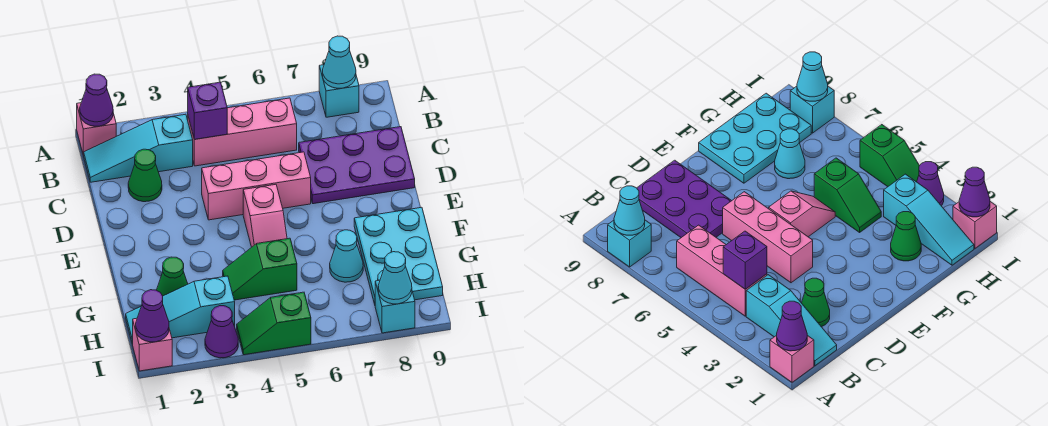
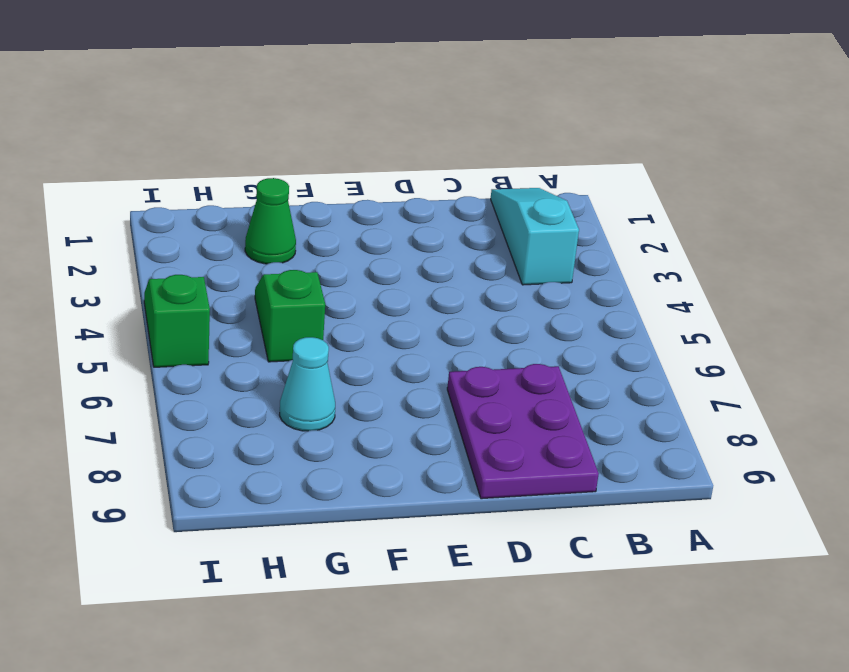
none -> pink brick A1 level 1
none -> cyan brick A8 level 1
none -> pink brick B4:B6 level 1

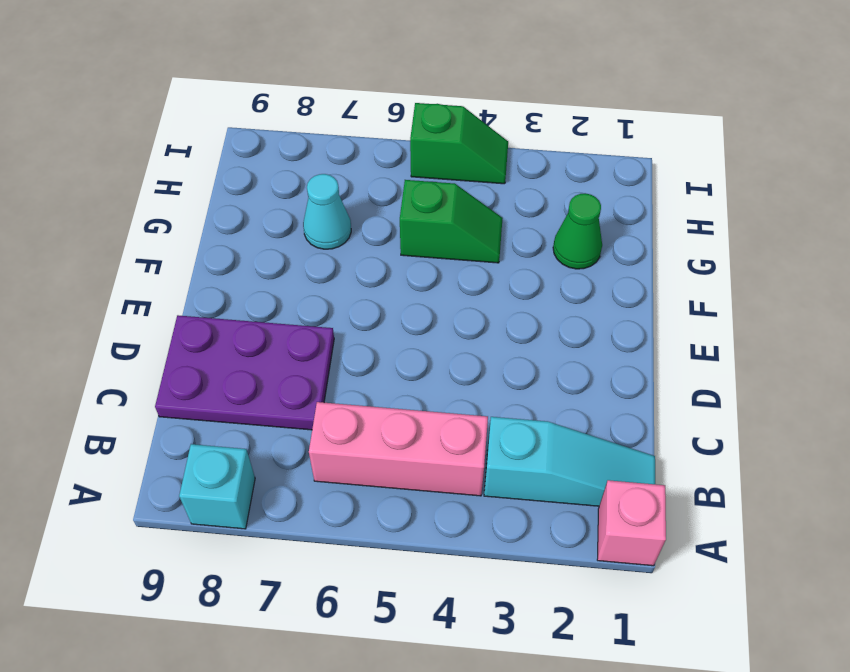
none -> green cone C2 level 1
none -> pink brick D4:D6 level 1
none -> pink slope E5:F5 level 1 top E

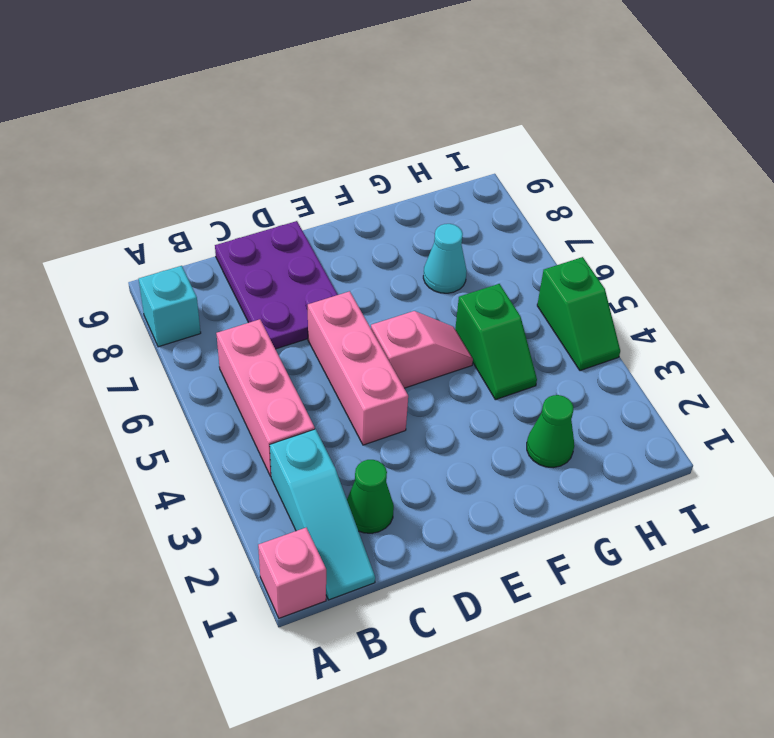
none -> cyan plate F8:H9 level 1
none -> cyan slope H1:H3 level 1 top 3
none -> pink brick I1 level 1

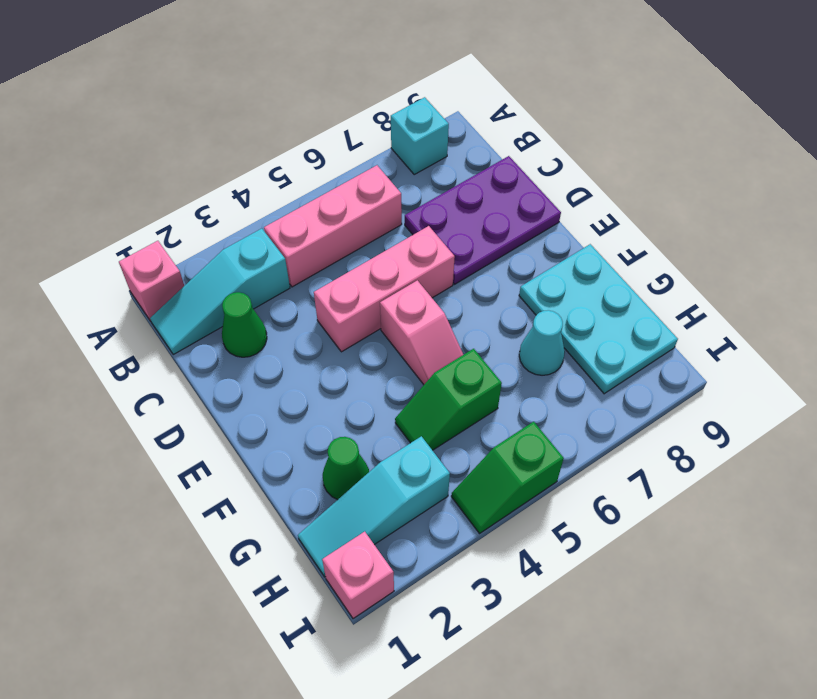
none -> purple cone I3 level 1
none -> cyan brick I8 level 1
none -> purple cone A1 level 2

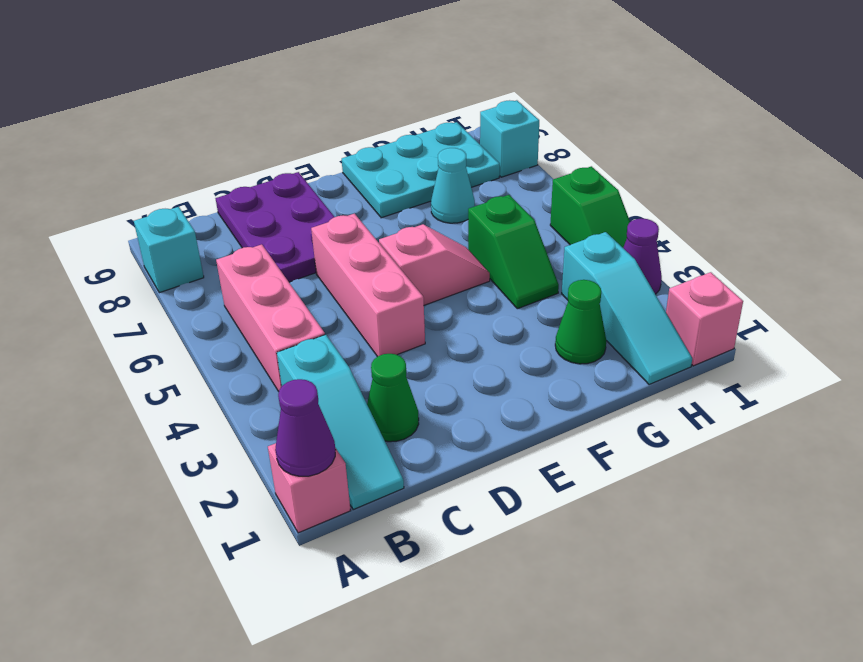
none -> cyan cone A8 level 2
none -> purple brick B4 level 2
none -> purple cone I1 level 2

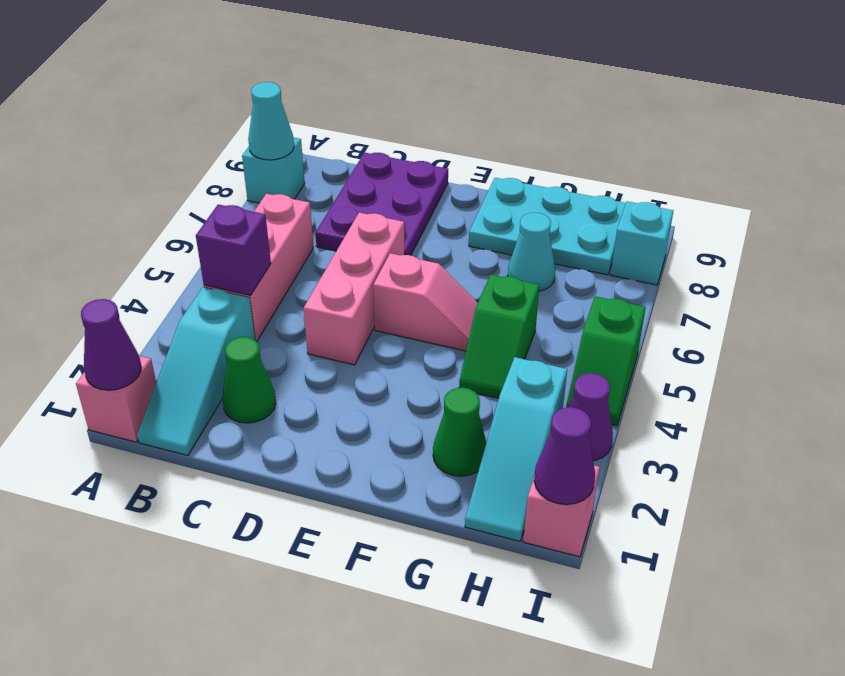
none -> cyan cone I8 level 2

